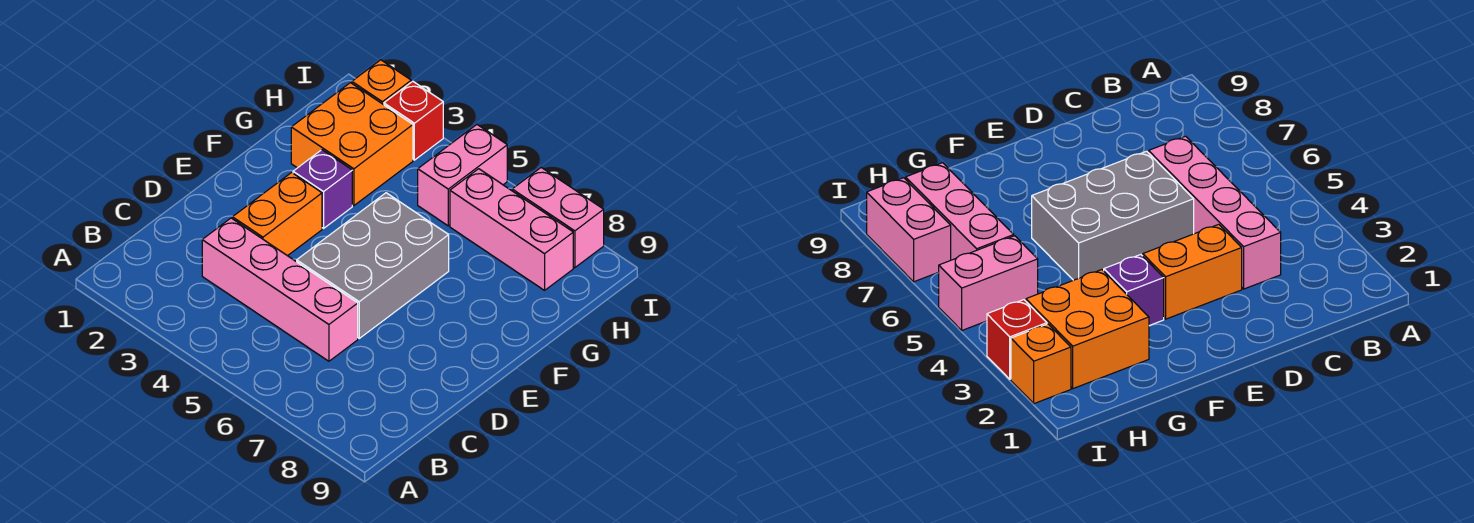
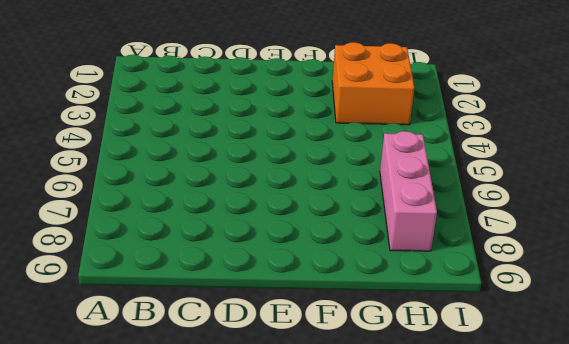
none -> pink brick C3:C6 level 1
none -> orange brick D3:E3 level 1

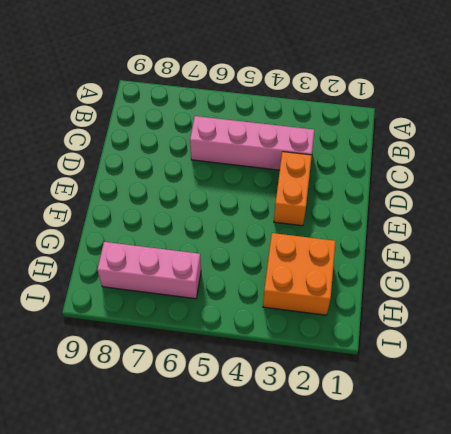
none -> grey brick D5:F6 level 1
none -> purple brick F3 level 1

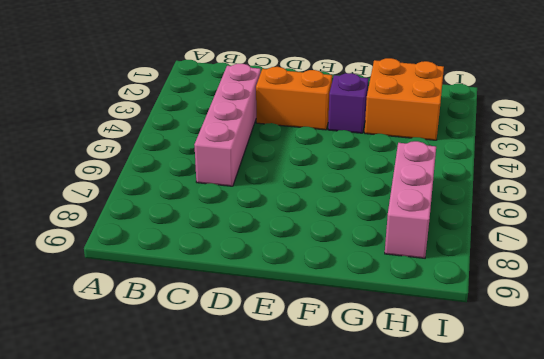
none -> grey brick D5:F6 level 1
none -> pink brick H5:I5 level 1

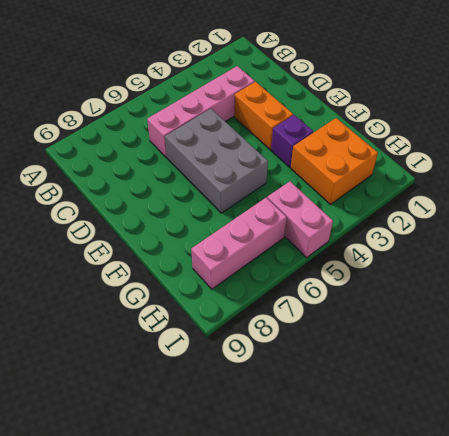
none -> orange brick I2 level 1
none -> red brick I3 level 1

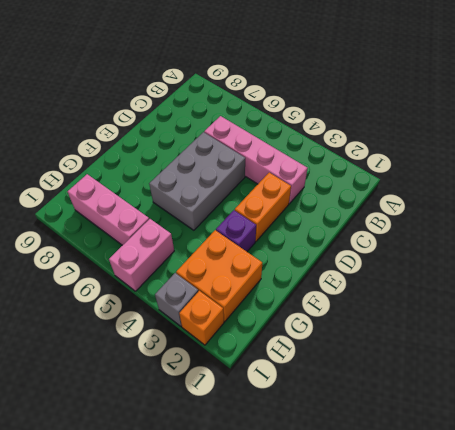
grey brick I3 level 1 -> red brick I3 level 1
none -> pink brick I7:I8 level 1

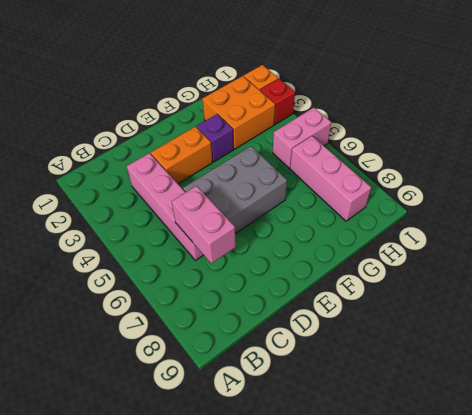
pink brick C6:C7 level 2 -> pink brick I7:I8 level 1

